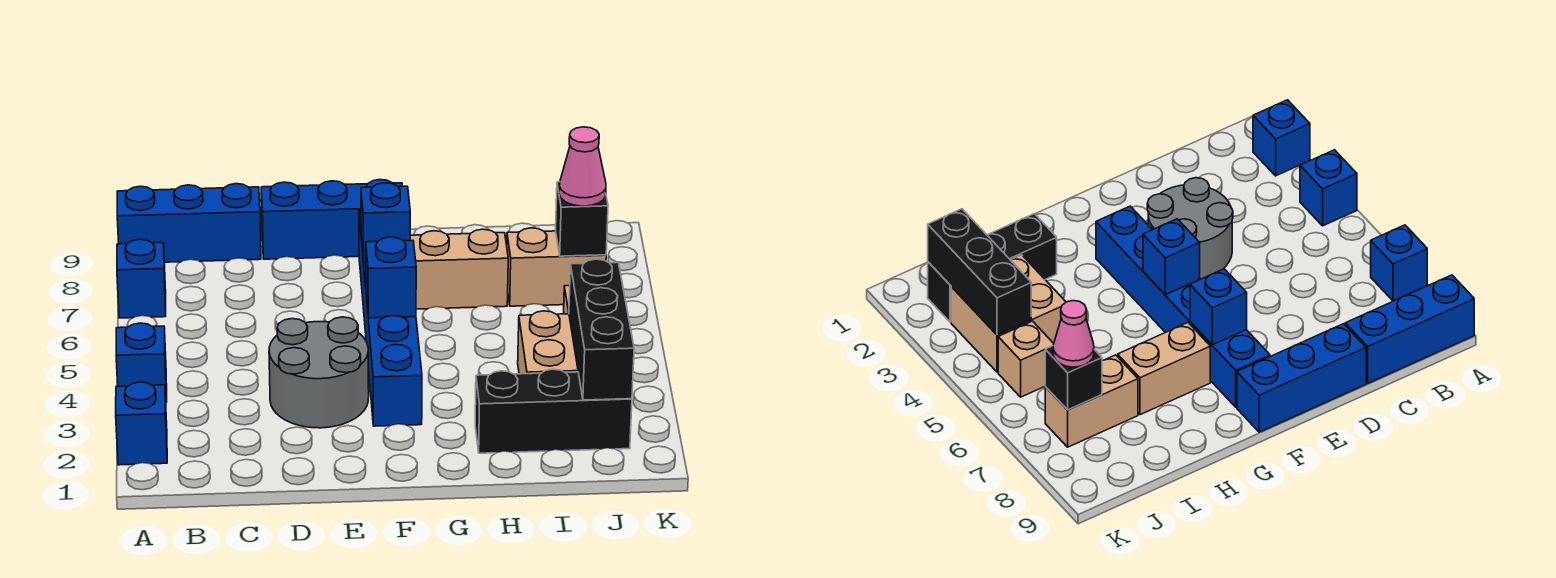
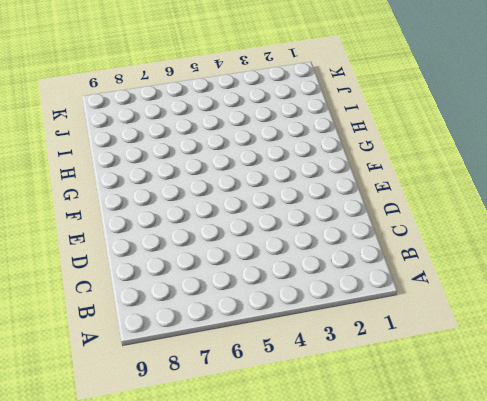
none -> blue brick A2 level 1
none -> blue brick A4 level 1
none -> blue brick A7 level 1

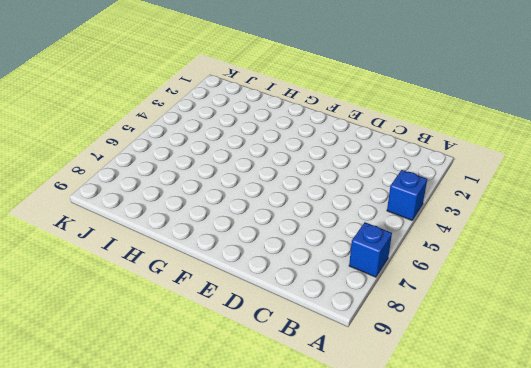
none -> blue brick A2 level 1
none -> blue brick A9:C9 level 1
none -> grey round brick D3:E4 level 1

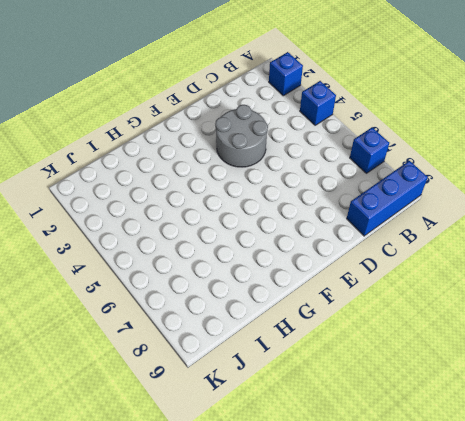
none -> blue brick D9:F9 level 1
none -> blue brick F3:F8 level 1
none -> tan brick G7:H7 level 1

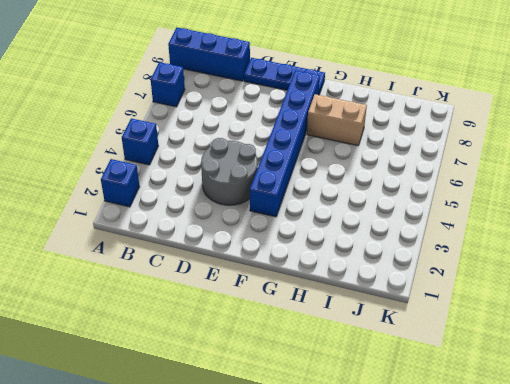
blue plate D9:F9 level 1 -> blue brick D9:F9 level 1
none -> black brick H2:J2 level 1
none -> tan brick I3:J4 level 1
none -> tan brick I7:J7 level 1

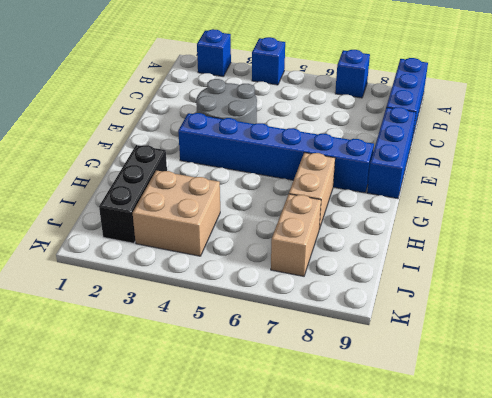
none -> tan brick J5 level 1
none -> blue brick F5 level 2
none -> blue brick F7 level 2

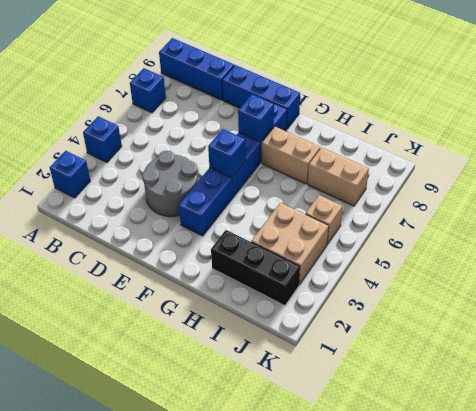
none -> black brick J2:J4 level 2
none -> black brick J7 level 2
none -> pink cone J7 level 3

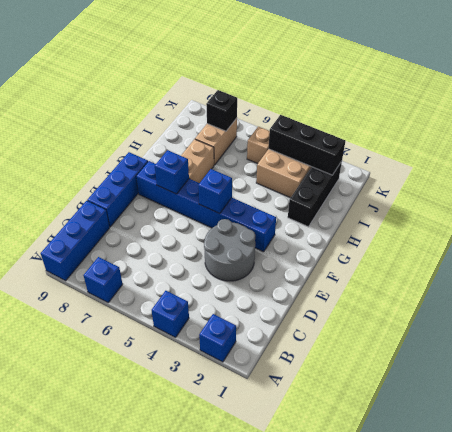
none -> pink cone J7 level 3

